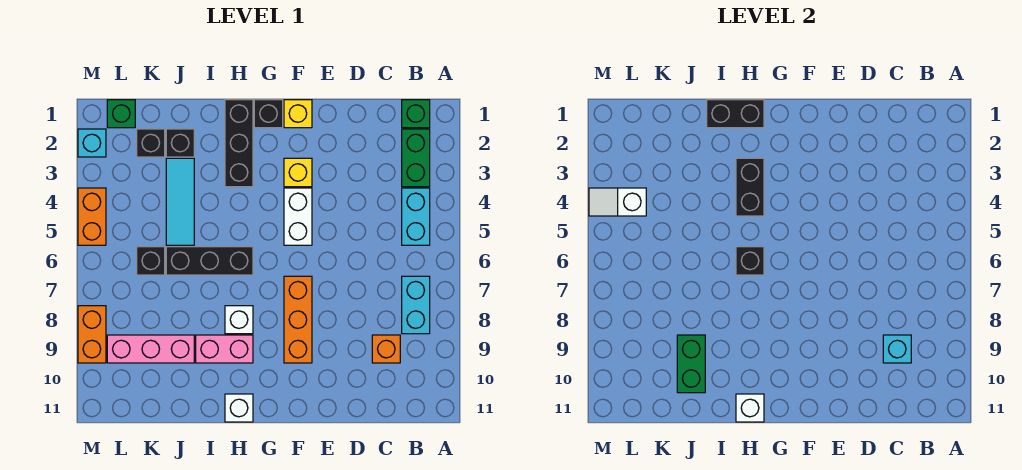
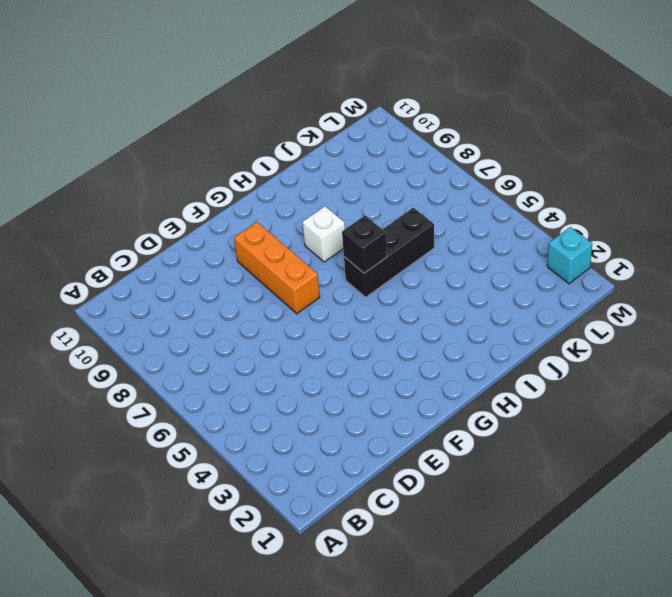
none -> green brick B1 level 1
none -> green brick B2:B3 level 1
none -> cyan brick B4:B5 level 1
none -> cyan brick B7:B8 level 1

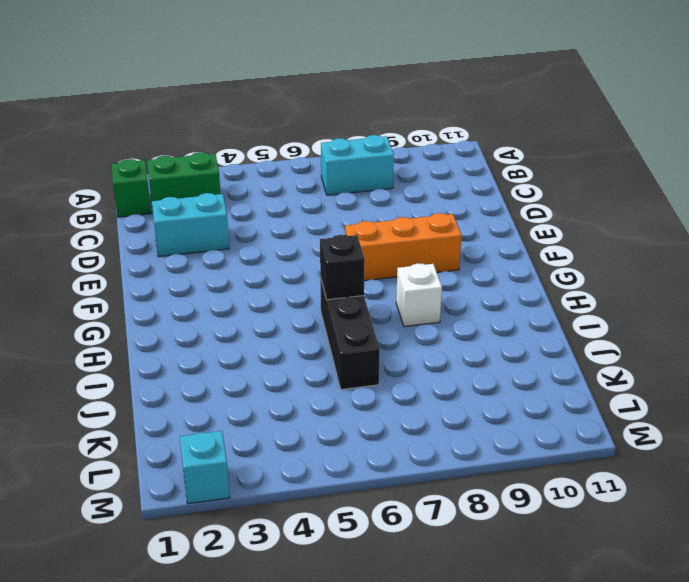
cyan brick D2:D3 level 1 -> cyan brick B4:B5 level 1
none -> orange brick C9 level 1
none -> yellow brick F1 level 1
none -> yellow brick F3 level 1
none -> white brick F4:F5 level 1

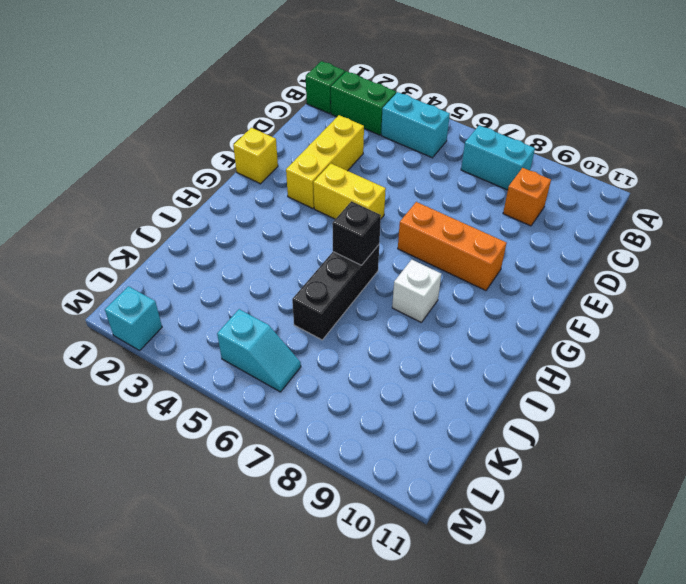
yellow brick D3:F3 level 1 -> yellow brick F3 level 1
yellow brick F4:F5 level 1 -> white brick F4:F5 level 1
cyan slope L5:L6 level 1 top 5 -> none
none -> black brick G1 level 1
none -> black brick H1:H3 level 1
none -> pink brick H9:I9 level 1
none -> white brick H11 level 1

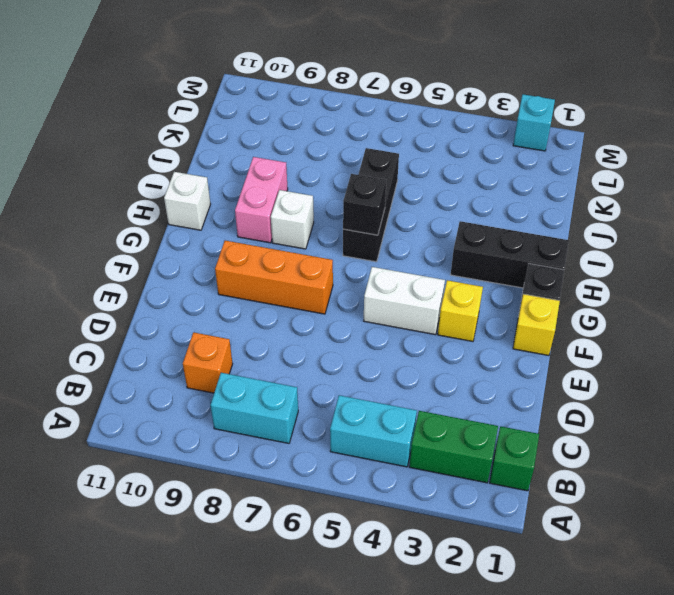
none -> black brick J2 level 1
none -> cyan tile J3:J5 level 1
none -> pink brick J9:L9 level 1
none -> black brick K2 level 1

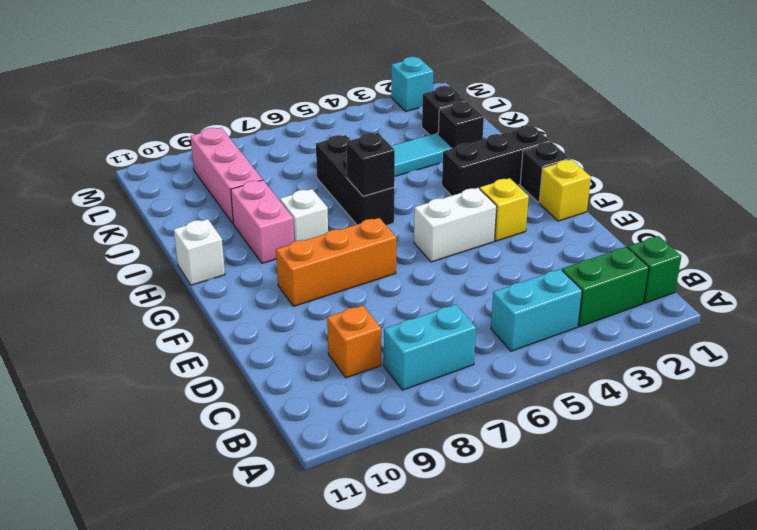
none -> black brick K6 level 1
none -> green brick L1 level 1
none -> orange brick M4:M5 level 1
none -> orange brick M8:M9 level 1

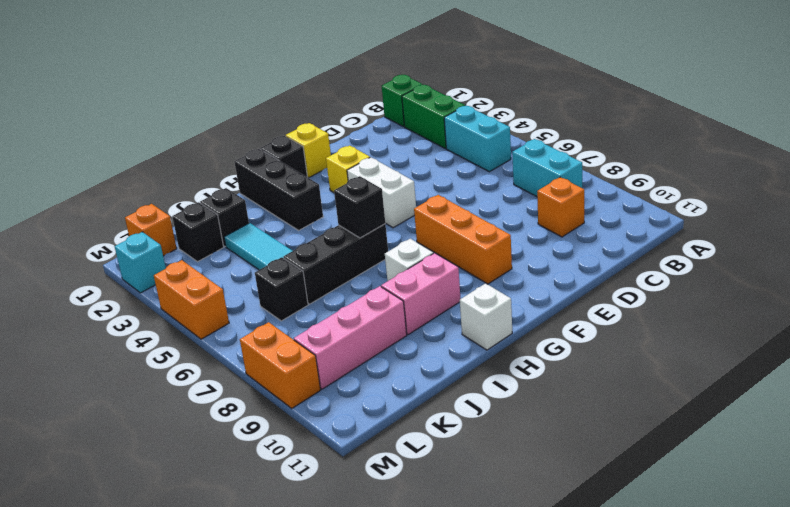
orange brick L1 level 1 -> green brick L1 level 1
none -> cyan brick C9 level 2
none -> black brick H1:I1 level 2
none -> black brick H3:H4 level 2
none -> white brick H11 level 2

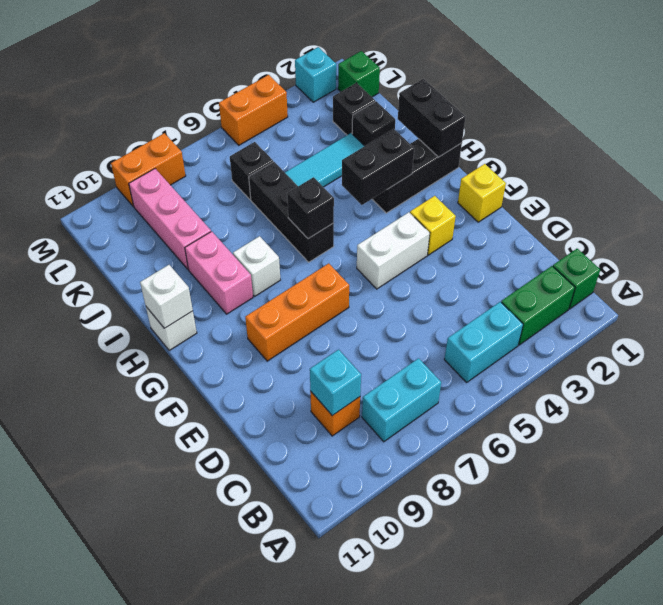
none -> black brick G1 level 1
none -> green brick J9:J10 level 2
none -> white slope L4:M4 level 2 top L

